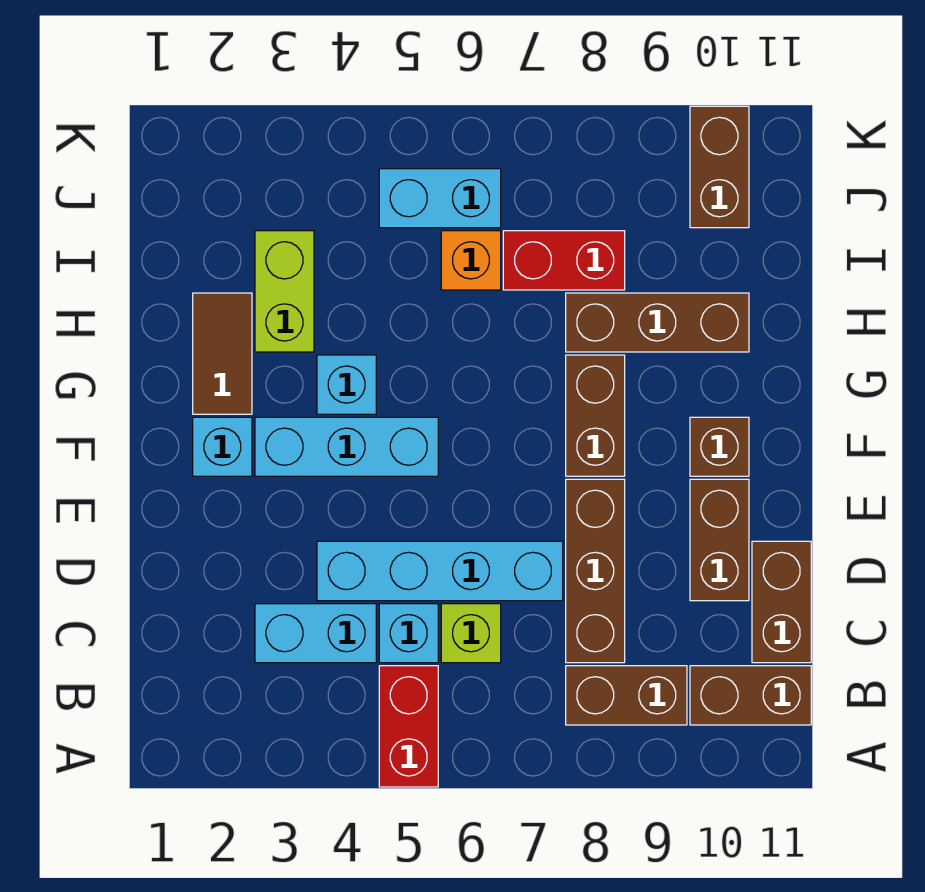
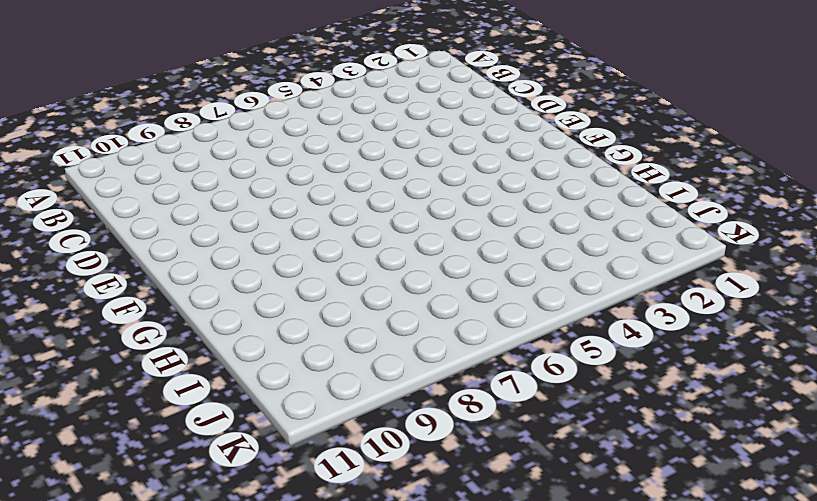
none -> red brick A5:B5 level 1
none -> brown brick B8:B9 level 1
none -> brown brick B10:B11 level 1

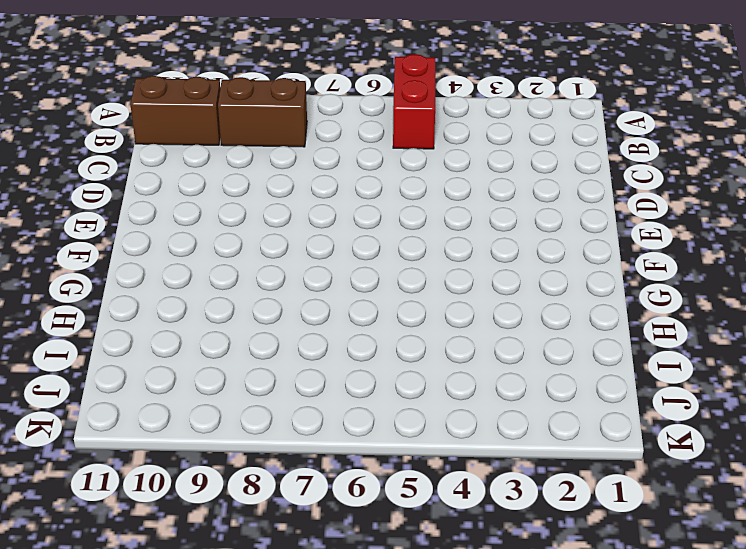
none -> cyan brick C3:C4 level 1
none -> cyan brick C5 level 1
none -> lime brick C6 level 1

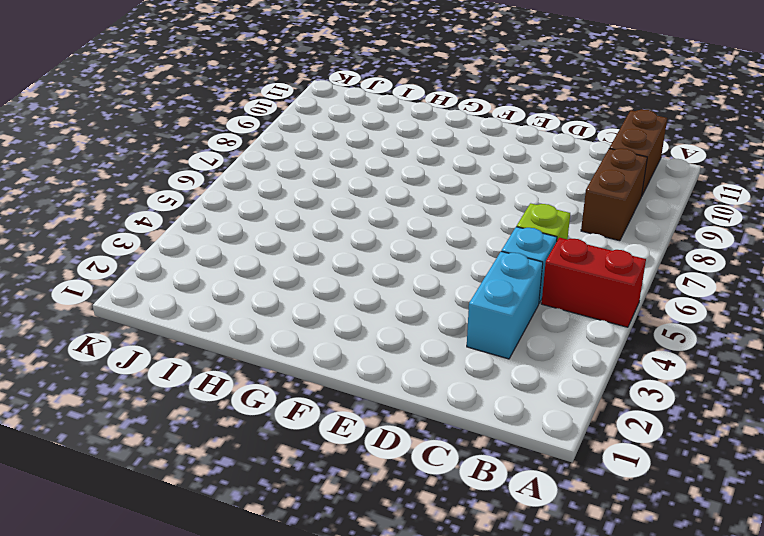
none -> brown brick C8:E8 level 1
none -> brown brick C11:D11 level 1
none -> cyan brick D4:D7 level 1

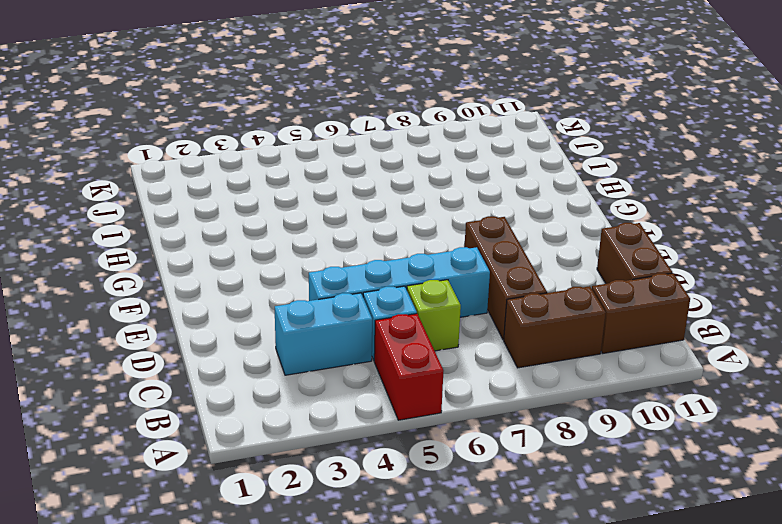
none -> brown brick D10:E10 level 1
none -> cyan brick F2 level 1
none -> cyan brick F3:F5 level 1

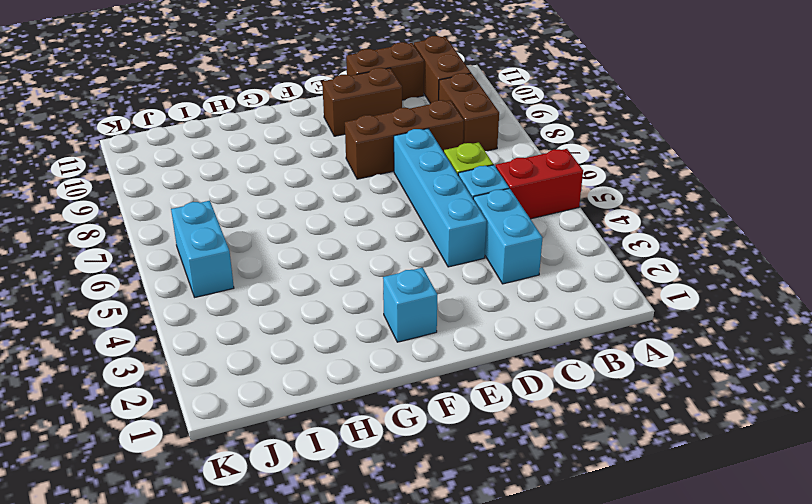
none -> cyan brick F3:F5 level 1
none -> brown brick F8:G8 level 1
none -> brown brick F10 level 1

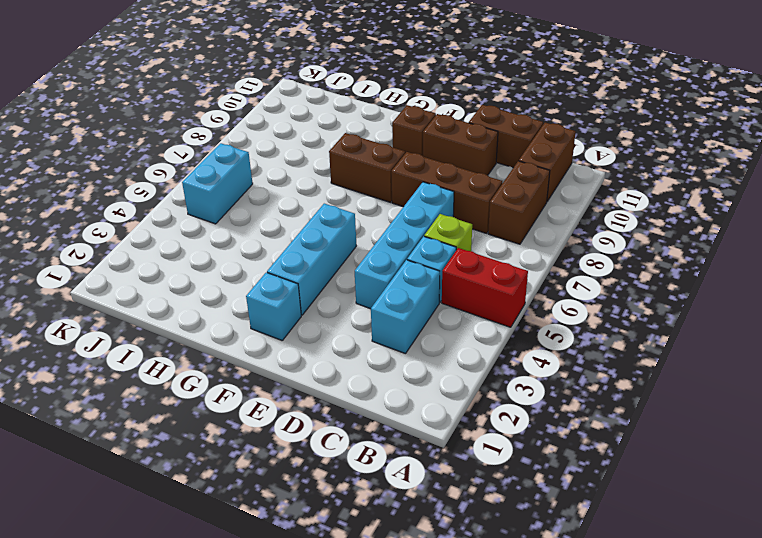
none -> brown tile G2:H2 level 1
none -> cyan brick G4 level 1
none -> lime brick H3:I3 level 1

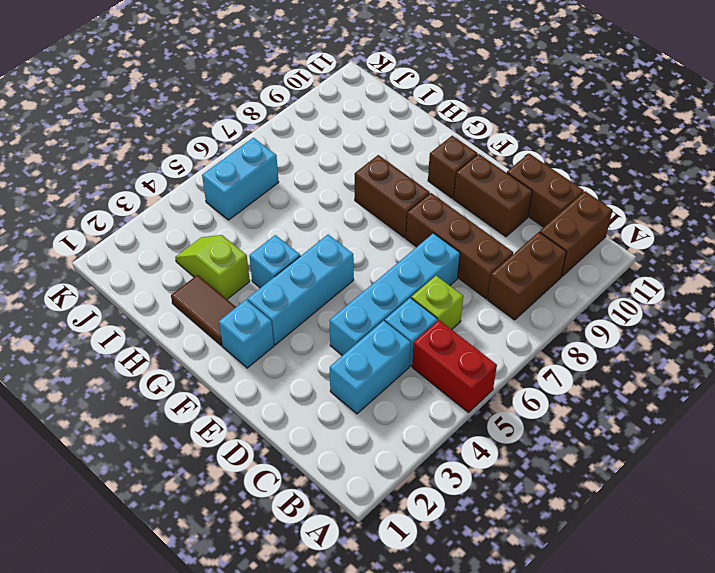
lime slope H3:I3 level 1 top H -> lime brick H3:I3 level 1
none -> brown brick H8:H10 level 1
none -> orange brick I6 level 1
none -> red brick I7:I8 level 1

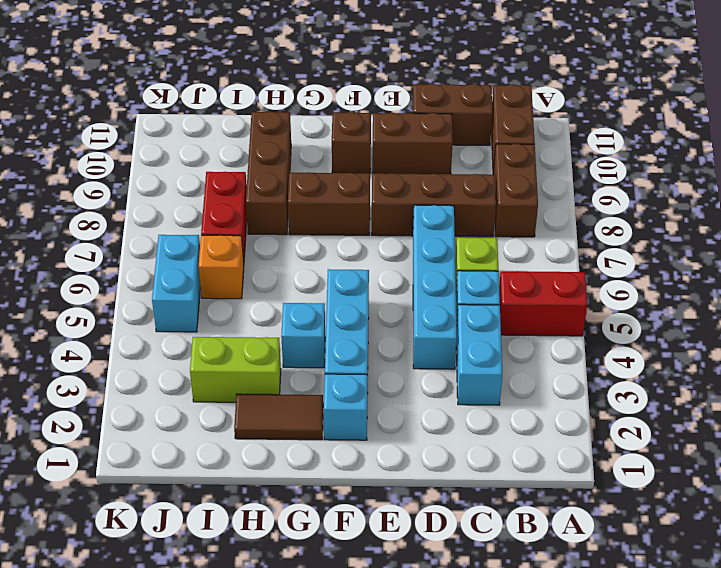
none -> brown brick J10:K10 level 1

